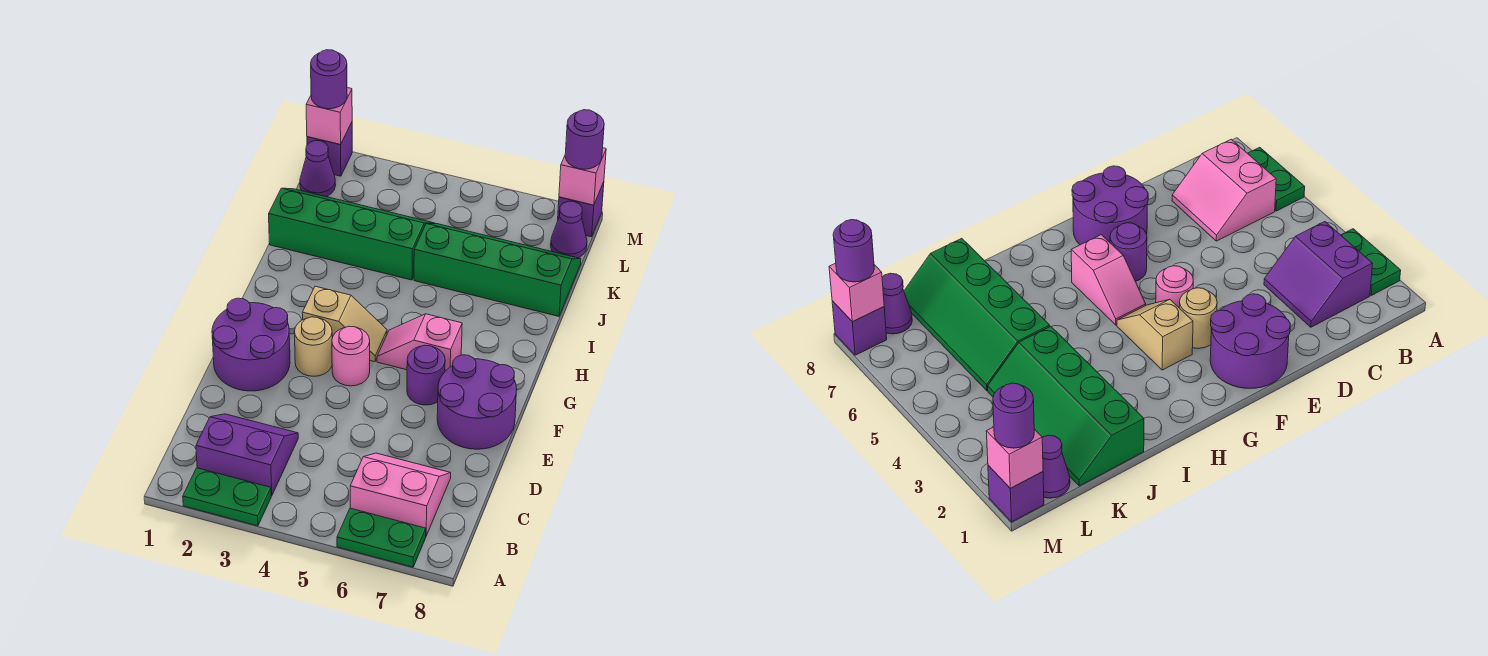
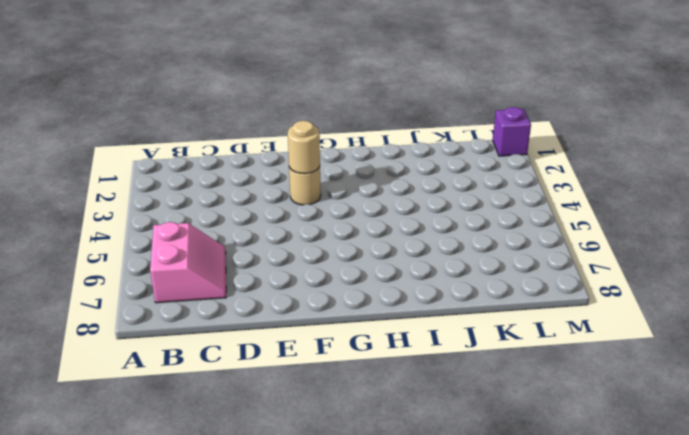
tan round brick F3 level 2 -> none
none -> green plate A2:A3 level 1
none -> green plate A6:A7 level 1
none -> purple slope B2:C3 level 1 top B

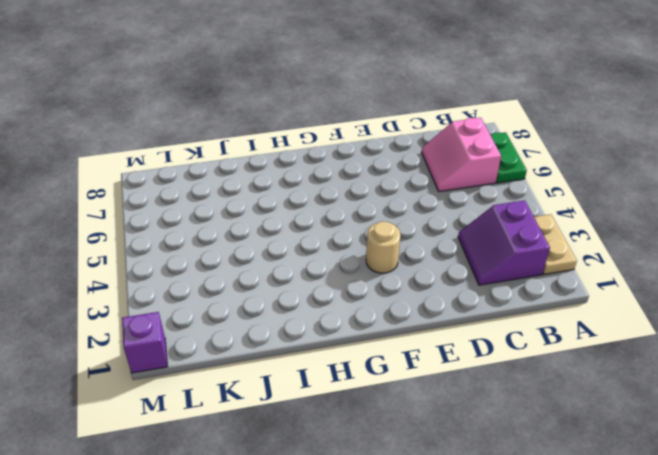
tan plate A2:A3 level 1 -> green plate A2:A3 level 1
none -> purple round brick E1:F2 level 1
none -> purple round brick E7:F8 level 1
none -> pink round brick F4 level 1

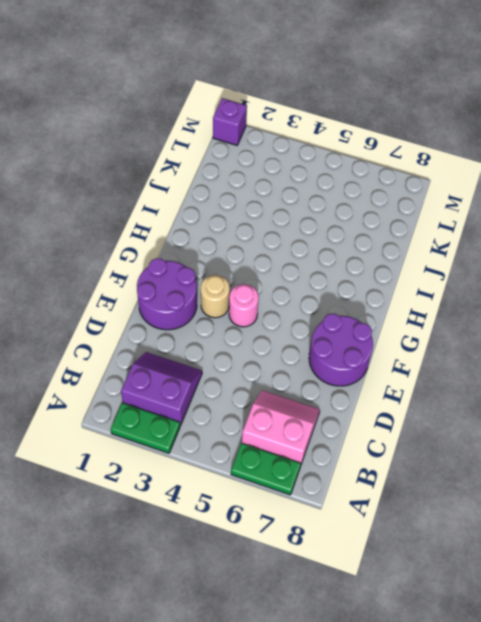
none -> purple round brick F6 level 1
none -> tan slope G3:G4 level 1 top 3
none -> pink slope G5:G6 level 1 top 6

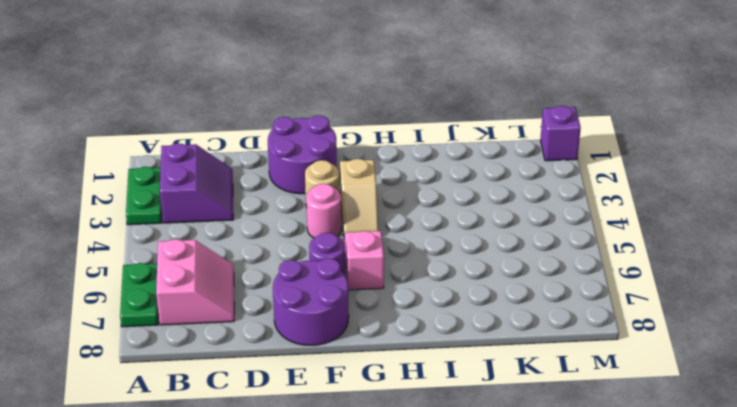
none -> green slope J1:K4 level 1 top J
none -> green slope J5:K8 level 1 top J
none -> purple cone L1 level 1

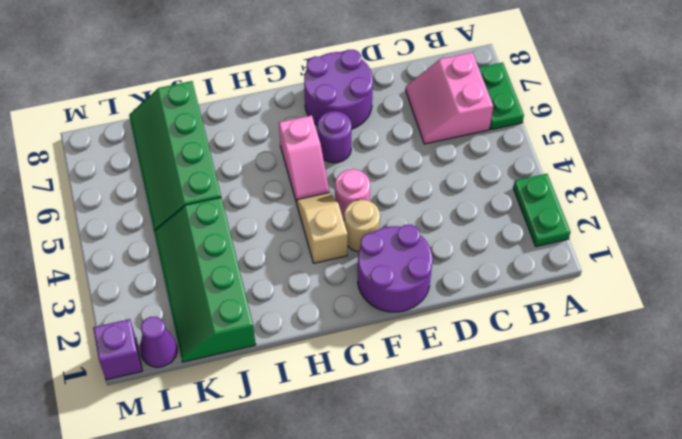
none -> purple slope B2:C3 level 1 top B
none -> purple cone L8 level 1
none -> purple brick M8 level 1

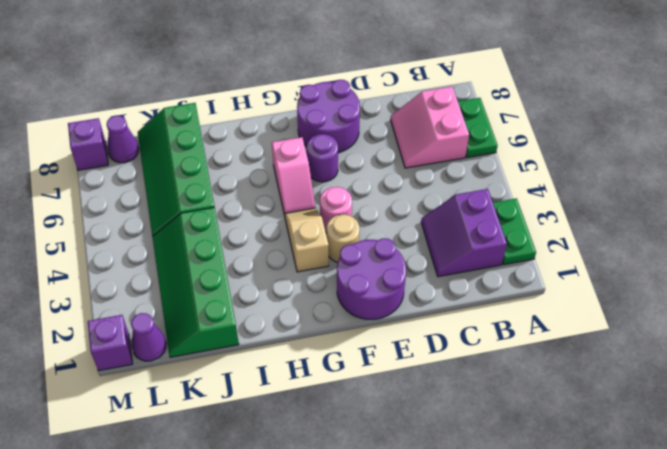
none -> pink brick M1 level 2
none -> pink brick M8 level 2
none -> purple round brick M1 level 3

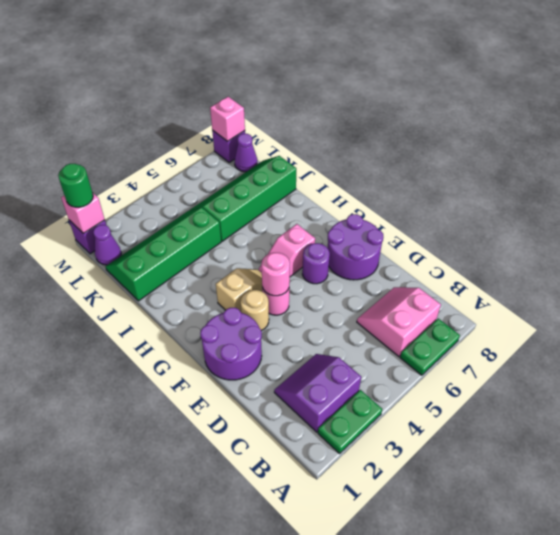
pink round brick F4 level 2 -> none
green round brick M1 level 3 -> purple round brick M1 level 3
none -> purple round brick M8 level 3

